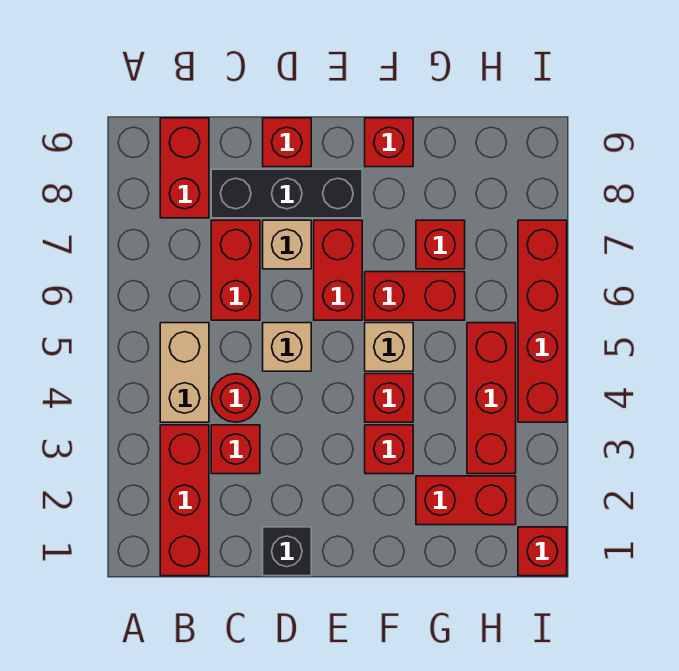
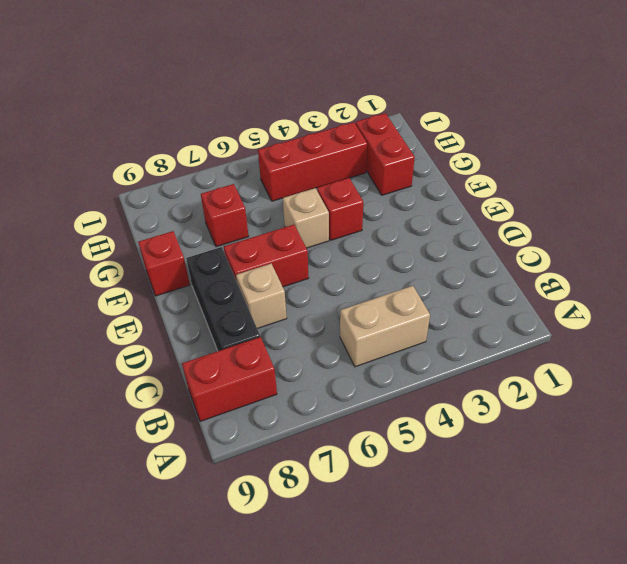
none -> red brick B1:B3 level 1
none -> red brick C3 level 1
none -> red round brick C4 level 1

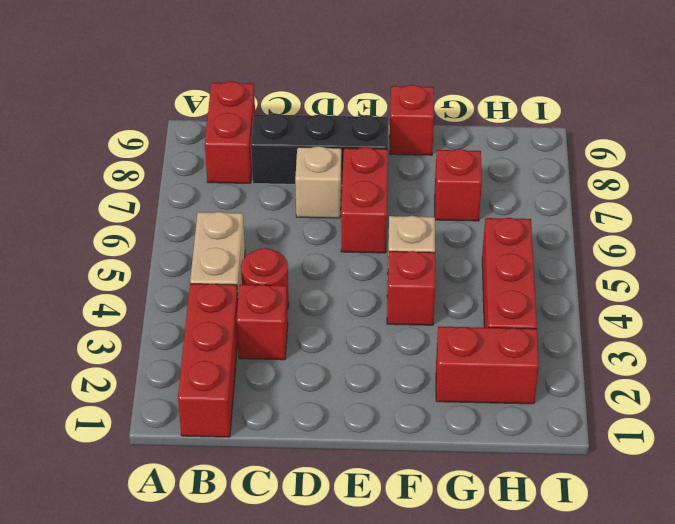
none -> red brick C6:C7 level 1
none -> black brick D1 level 1
none -> tan brick D5 level 1

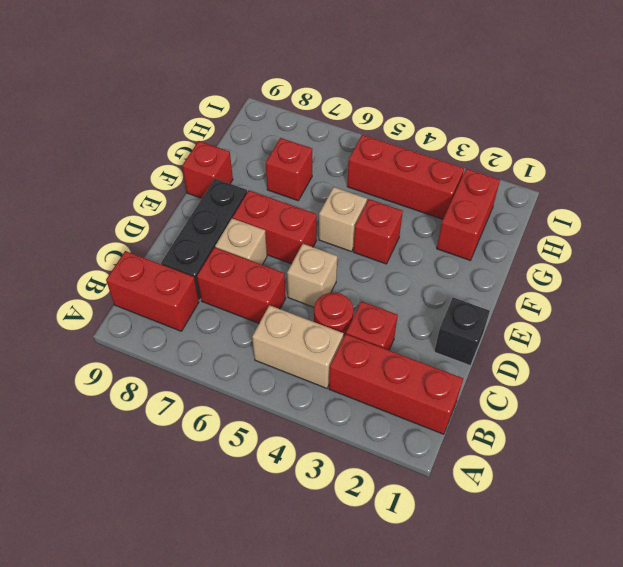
none -> red brick D9 level 1
none -> red brick F3 level 1
none -> red brick F6:G6 level 1

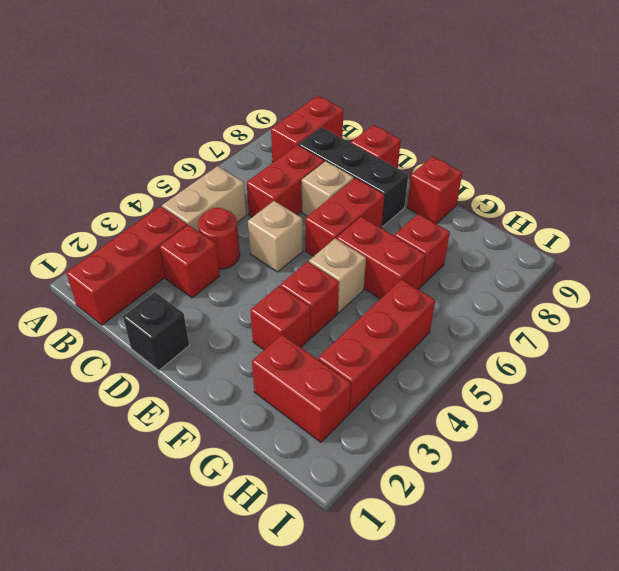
none -> red brick I1 level 1
none -> red brick I4:I7 level 1

